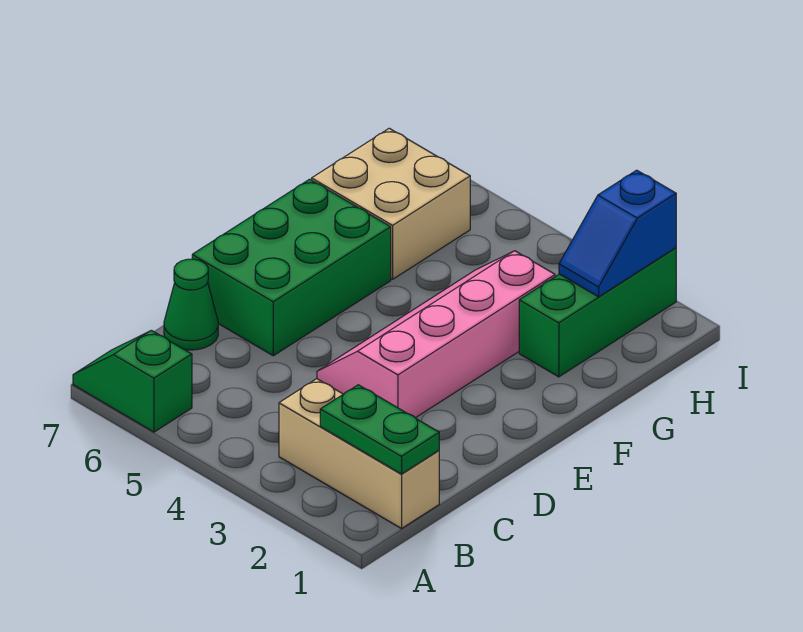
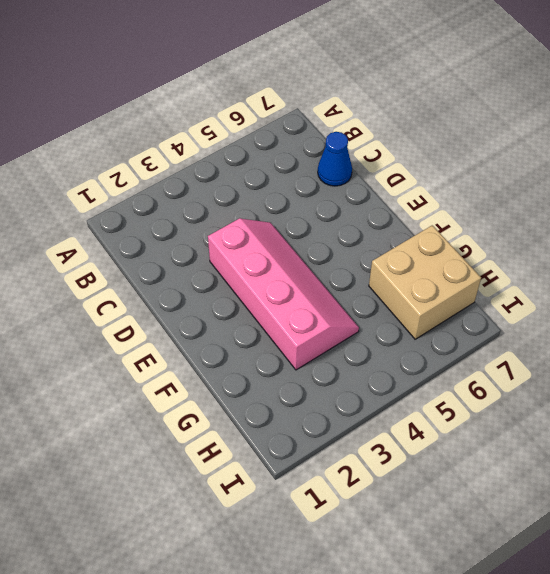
blue cone C7 level 1 -> green cone C7 level 1
none -> green slope A6:A7 level 1 top 6
none -> tan brick B1:B3 level 1

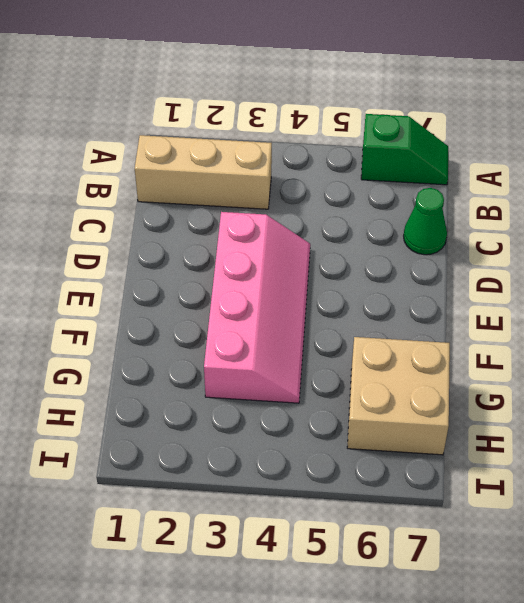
none -> green brick D6:F7 level 1
none -> green brick G2:I2 level 1

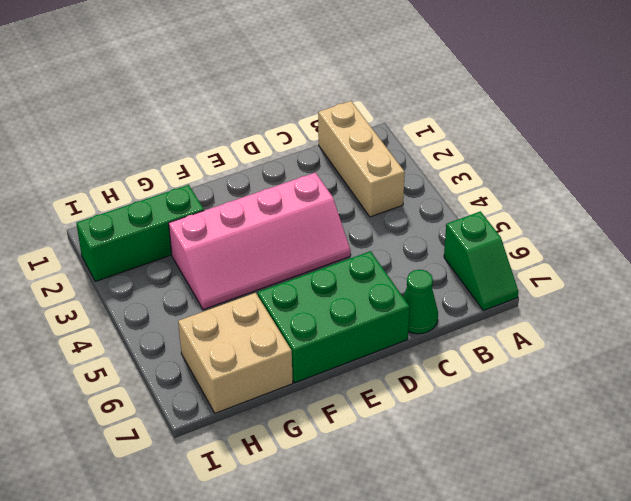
none -> green plate B1:B2 level 2
none -> blue slope H2:I2 level 2 top I

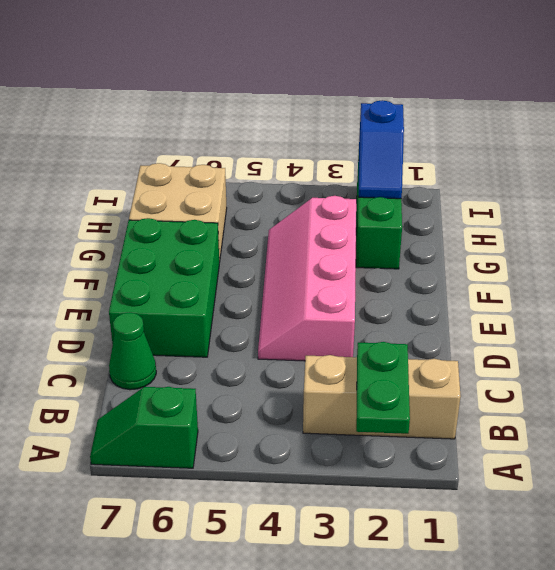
green plate A2:B2 level 2 -> green plate B1:B2 level 2

